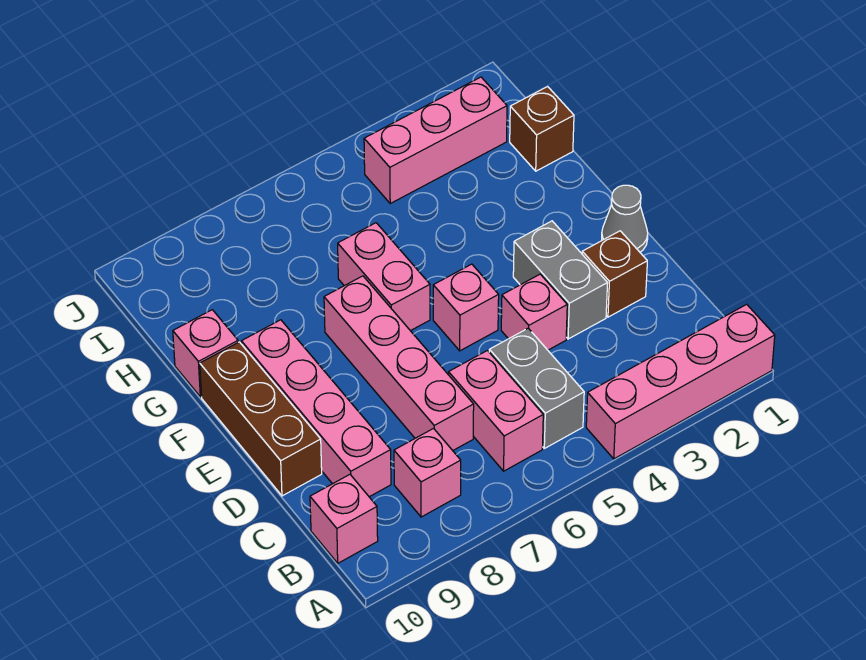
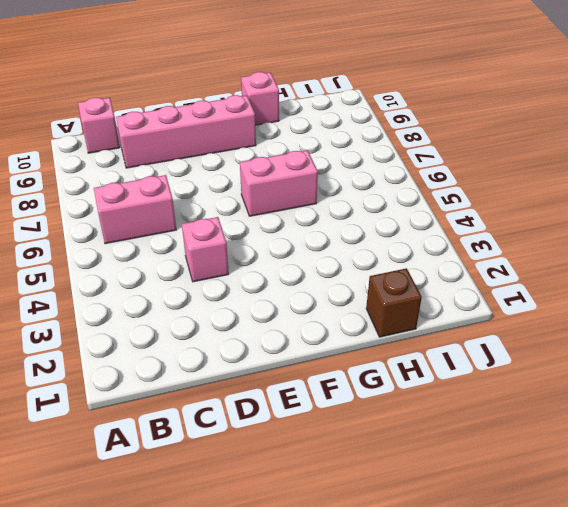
none -> pink brick A1:A4 level 1
none -> grey brick B5:C5 level 1
none -> pink brick B8 level 1

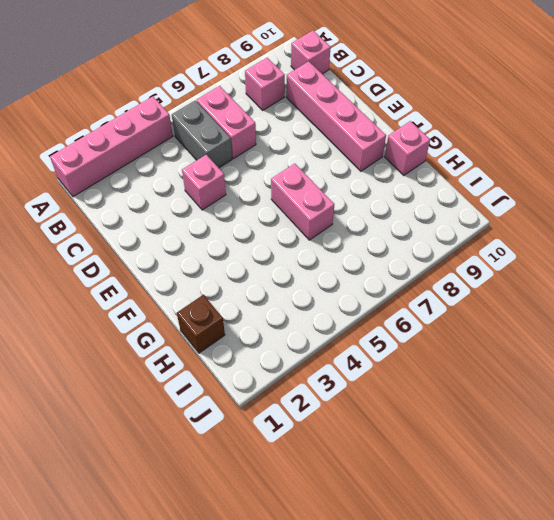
none -> pink brick C7:F7 level 1
none -> brown brick D2 level 1
none -> grey brick D3:E3 level 1

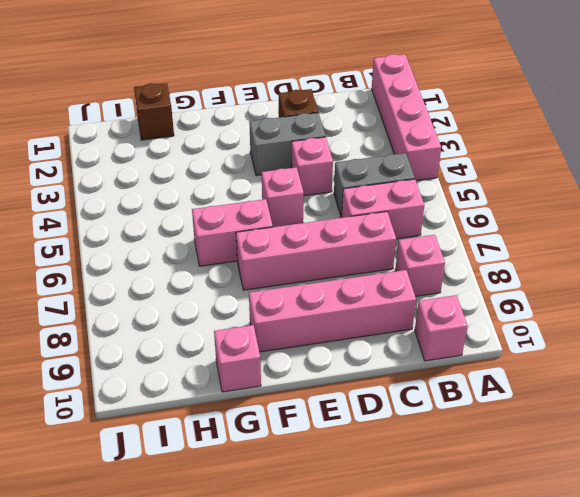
none -> brown brick D10:F10 level 1
none -> grey cone E1 level 1
none -> pink brick I2:I4 level 1

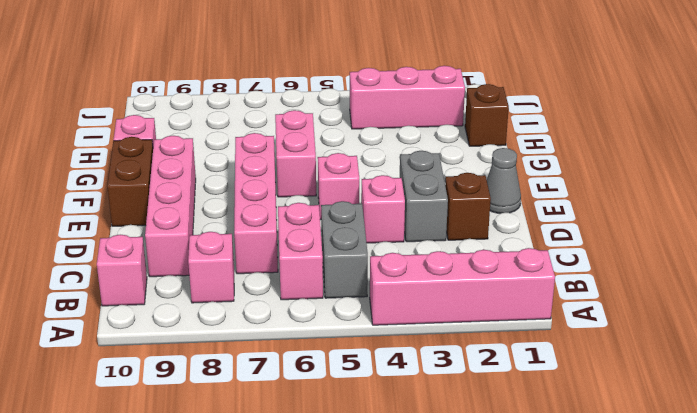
brown brick E10:F10 level 1 -> brown brick D10:F10 level 1

